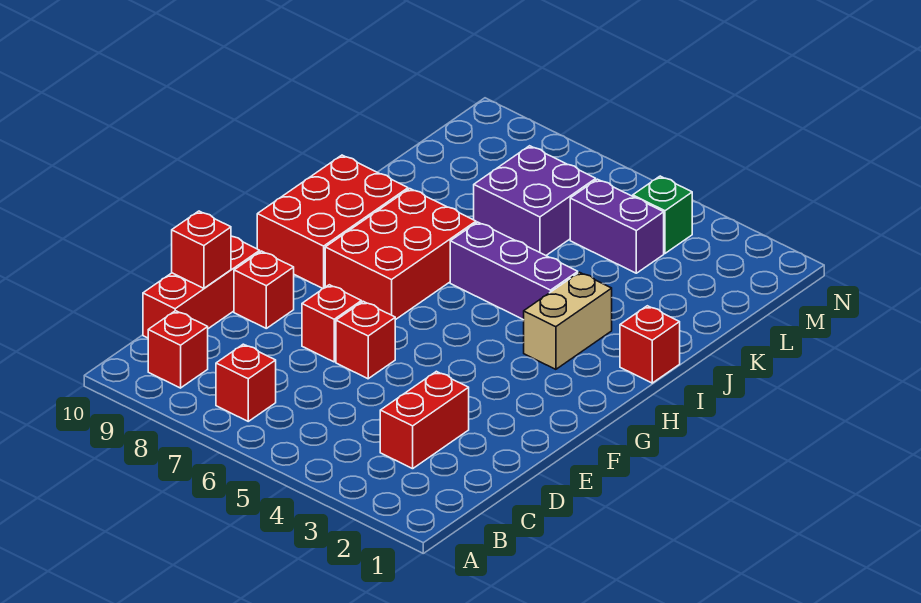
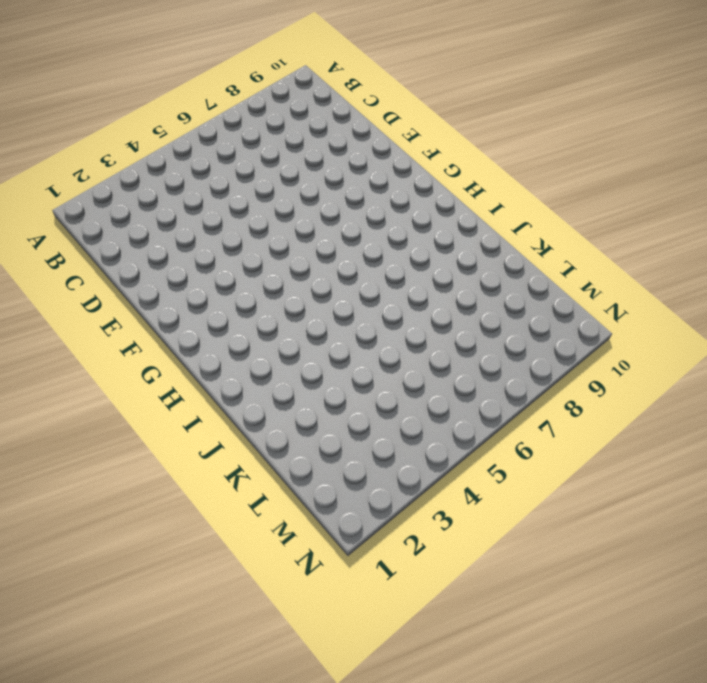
none -> red brick B7 level 1
none -> red brick B9 level 1
none -> red brick C3:D3 level 1

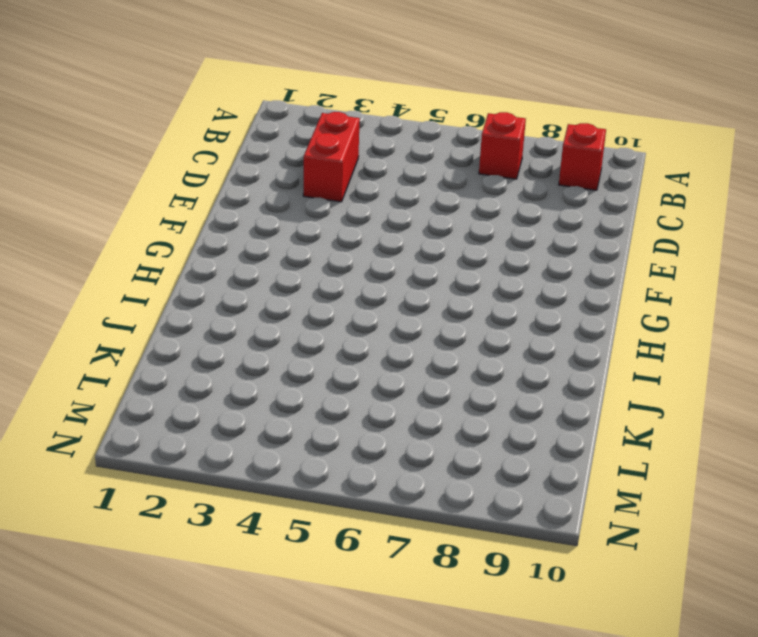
none -> red brick C10:E10 level 1
none -> red brick E6 level 1
none -> red brick E7 level 1

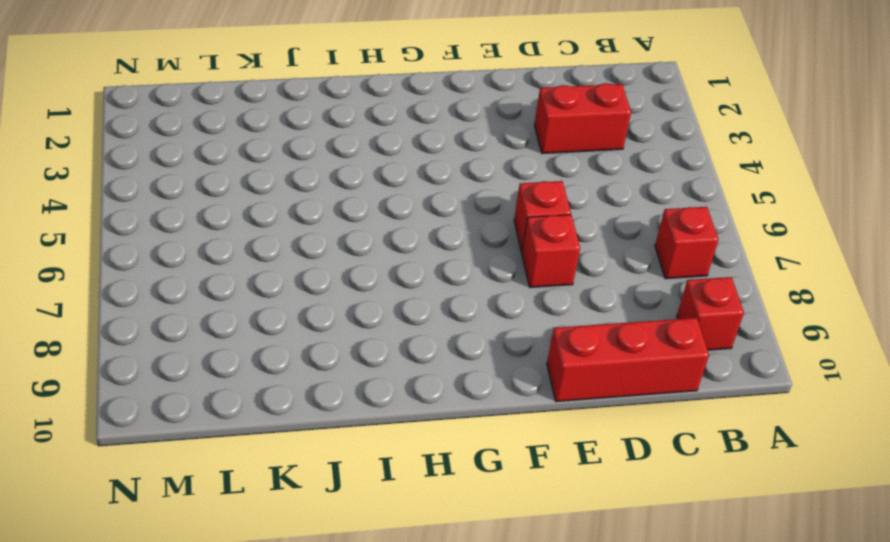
none -> red brick E9 level 1
none -> red brick G7:I8 level 1
none -> red brick G9:I10 level 1

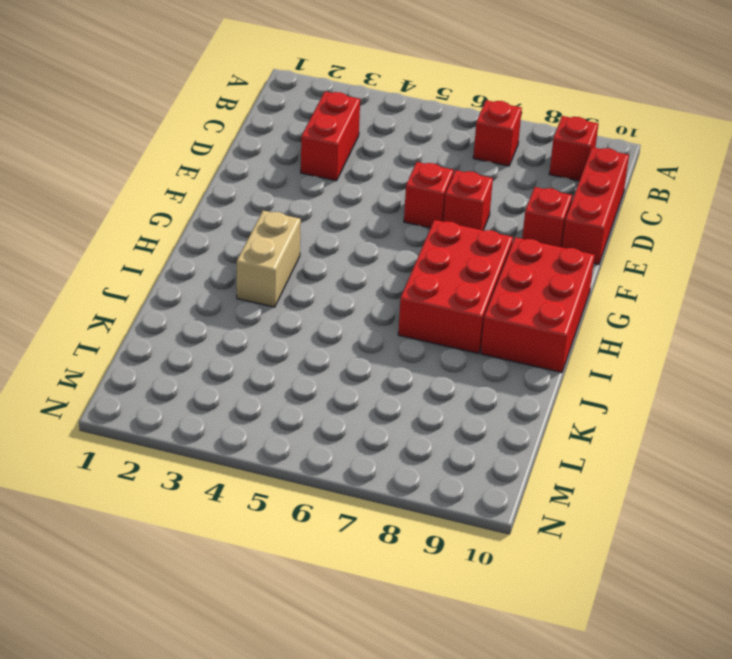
none -> red brick I1 level 1
none -> purple brick I4:I6 level 1
none -> purple brick K6:L7 level 1

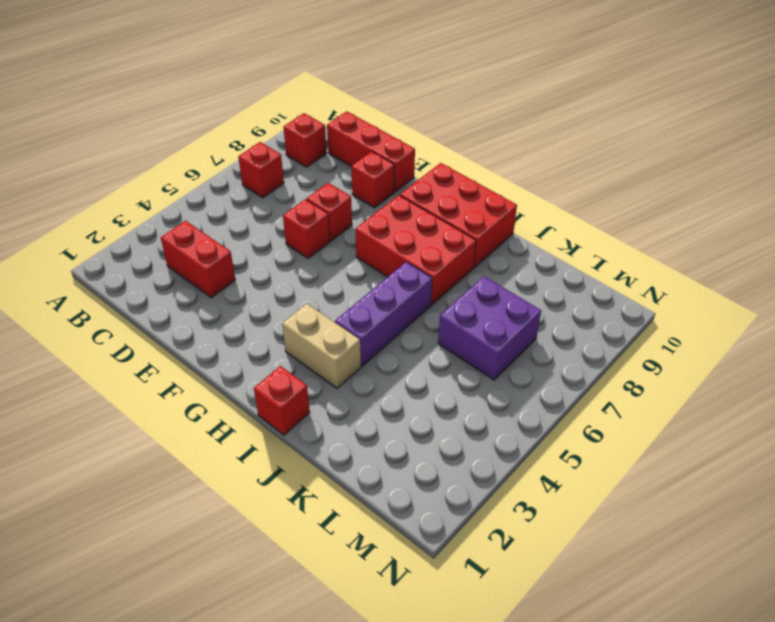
none -> purple brick L4:L5 level 1
none -> green brick M4 level 1
none -> red brick D10 level 2

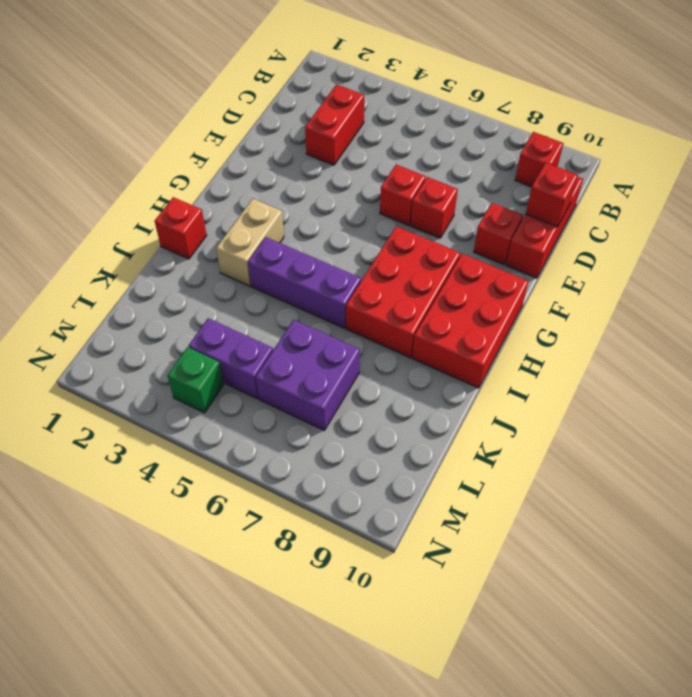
none -> red brick B7 level 1

